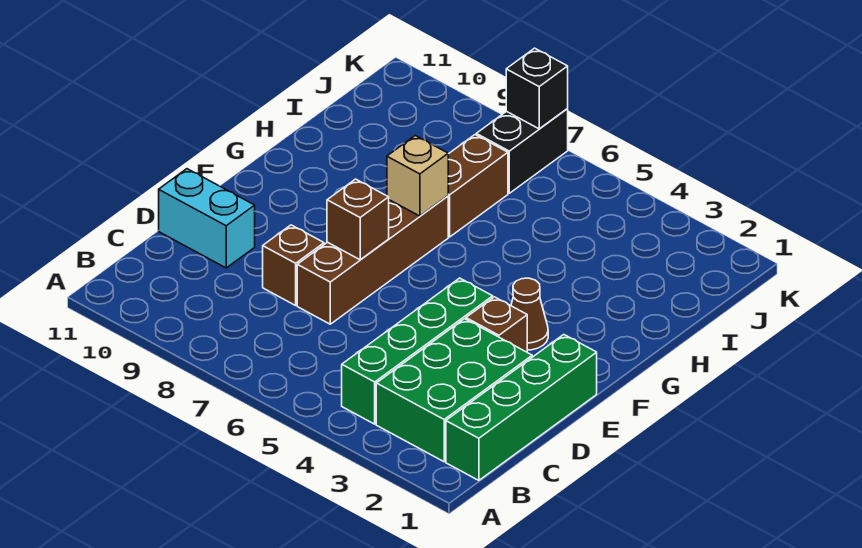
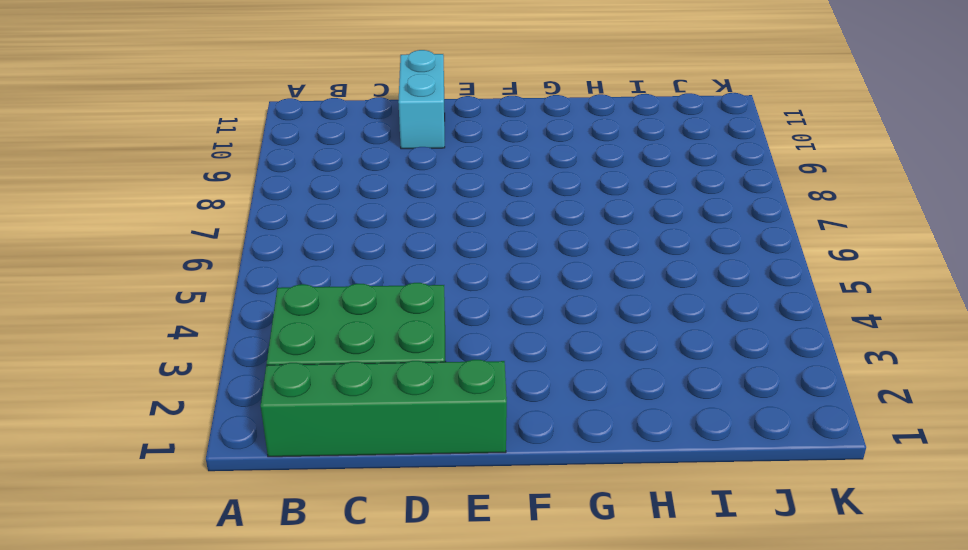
none -> green brick B4:E4 level 1
none -> brown brick D7:G7 level 1
none -> brown brick D8 level 1

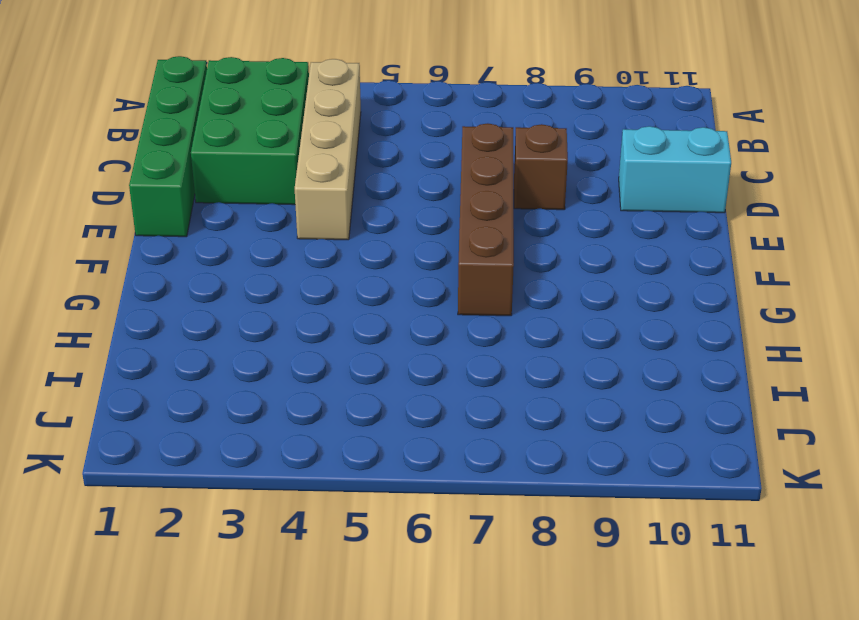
tan brick B4:E4 level 1 -> green brick B4:E4 level 1
none -> brown brick E3 level 1
none -> brown cone F3 level 1
none -> brown brick H7:I7 level 1

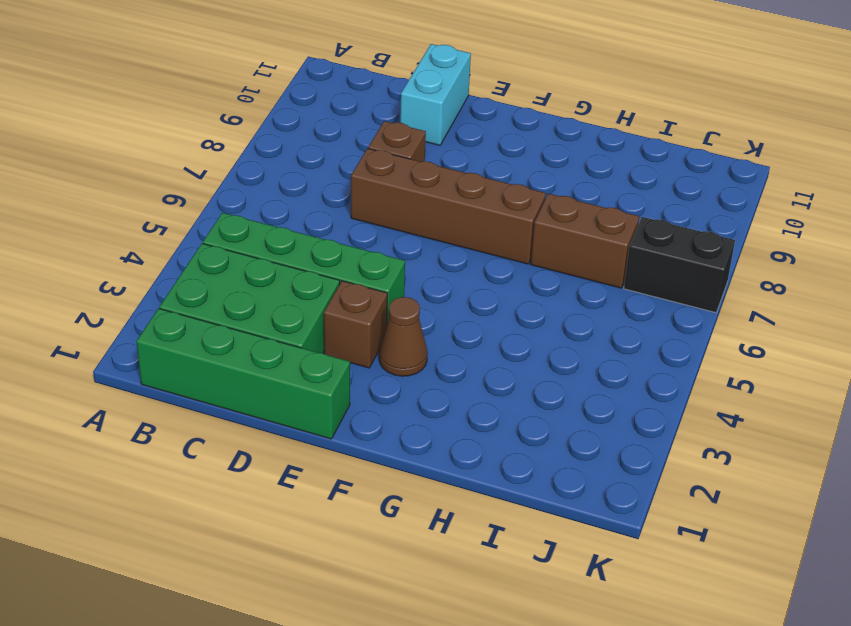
none -> brown brick E7 level 2
none -> tan brick G7 level 2
none -> black brick K7 level 2

